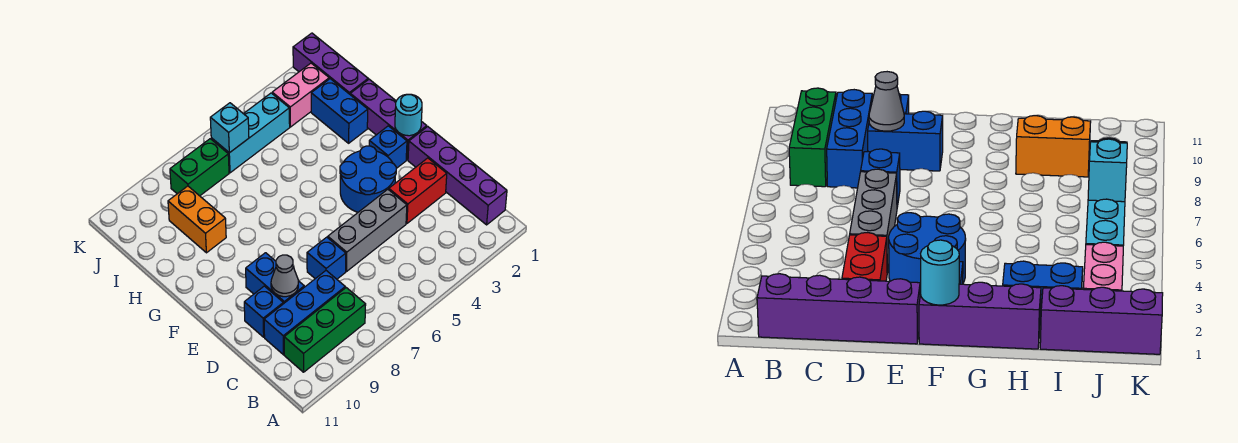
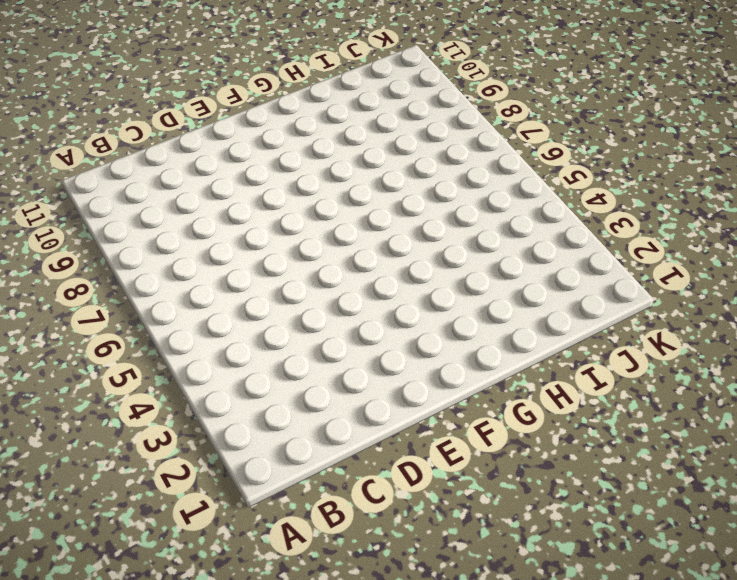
none -> purple brick B1:E1 level 1
none -> green brick B8:B10 level 1
none -> blue brick C8:C10 level 1

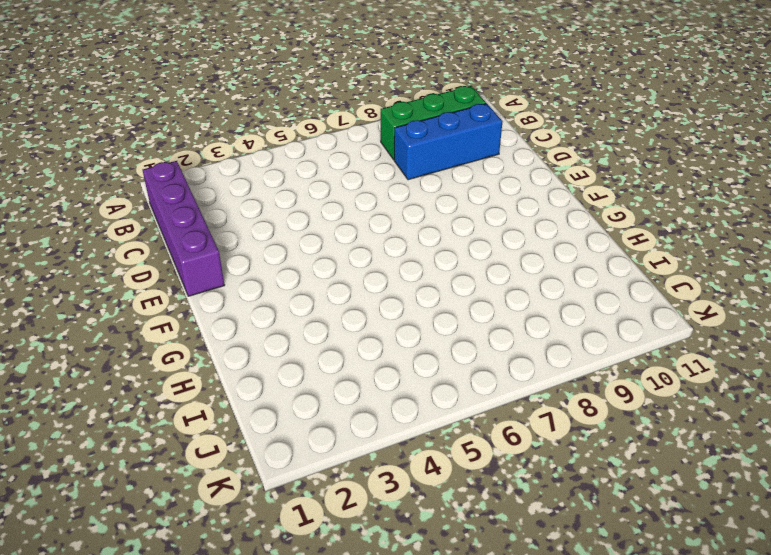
none -> red brick D2:D3 level 1
none -> grey brick D4:D6 level 1
none -> blue brick D7 level 1

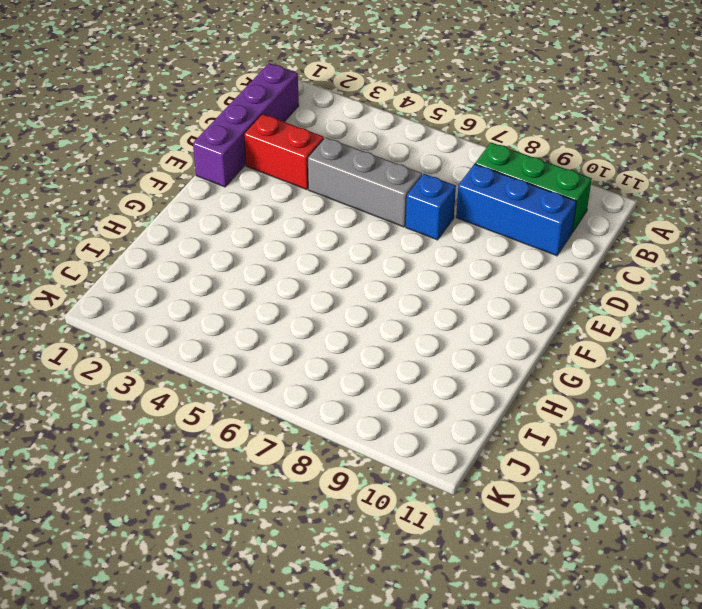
none -> blue brick D9:E9 level 1
none -> blue brick D10 level 1
none -> blue round brick E3:F4 level 1

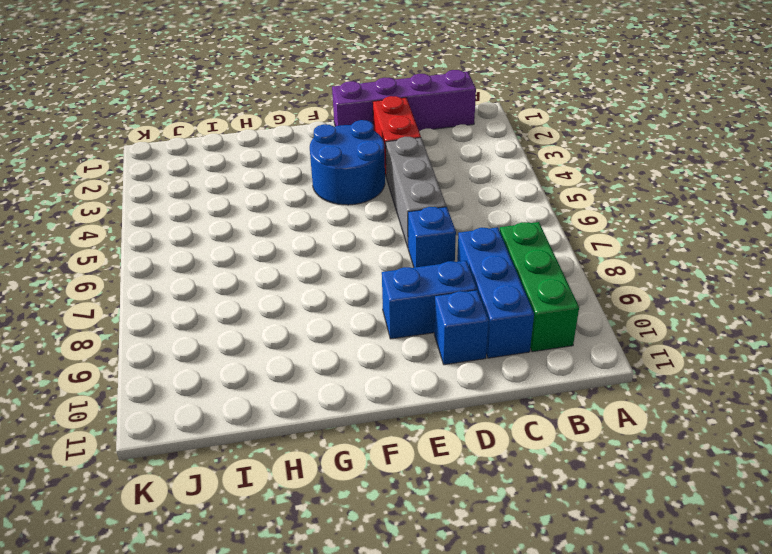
none -> purple brick F1:H1 level 1
none -> blue brick F2 level 1
none -> blue brick H2:I2 level 1

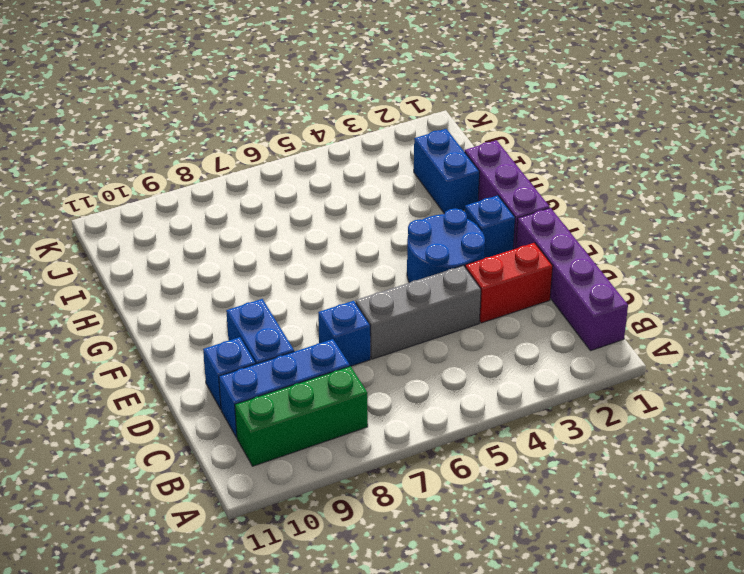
none -> orange brick H9:I9 level 1
none -> purple brick I1:K1 level 1
none -> pink brick J2:J3 level 1

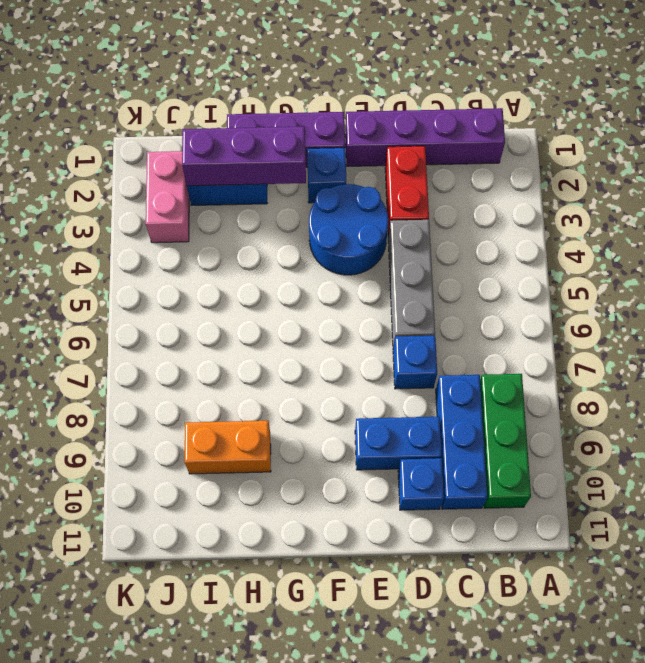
purple brick G2:I2 level 2 -> purple brick I1:K1 level 1
none -> cyan brick J4:J6 level 1
none -> green brick J7:J8 level 1
none -> grey cone D9 level 2

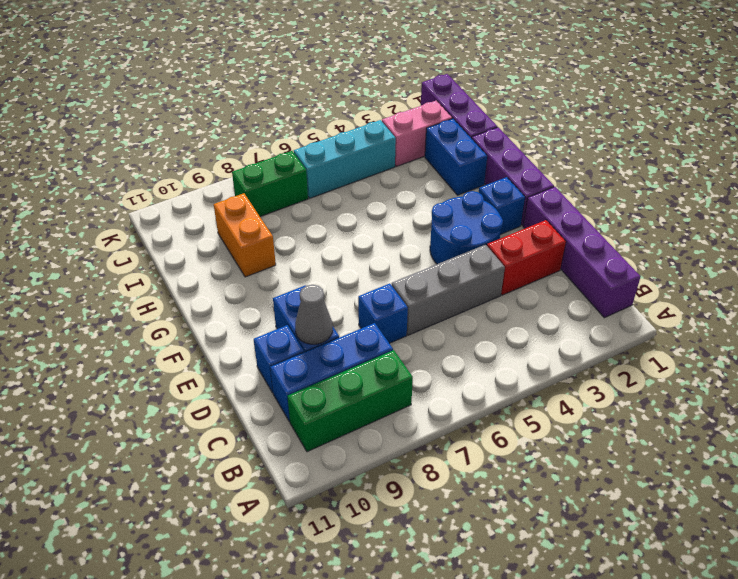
none -> cyan round brick F1 level 2
none -> cyan brick J6 level 2

